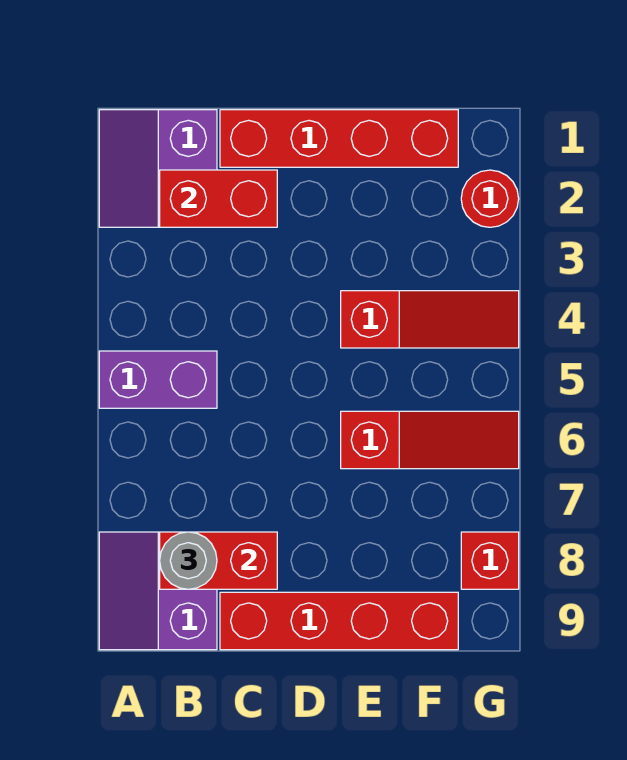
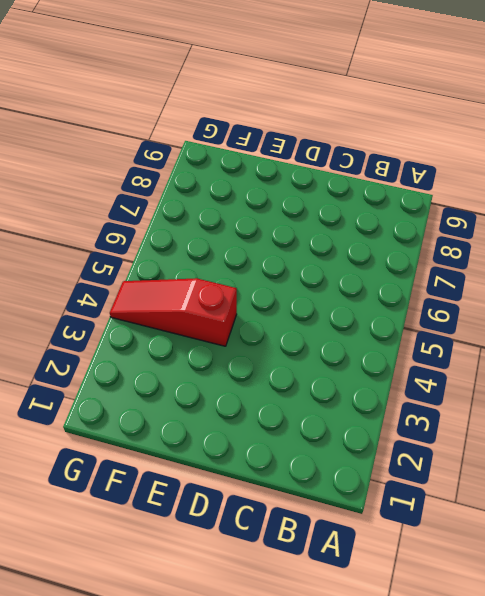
none -> purple slope A1:B2 level 1 top B
none -> purple brick A5:B5 level 1
none -> purple slope A8:B9 level 1 top B

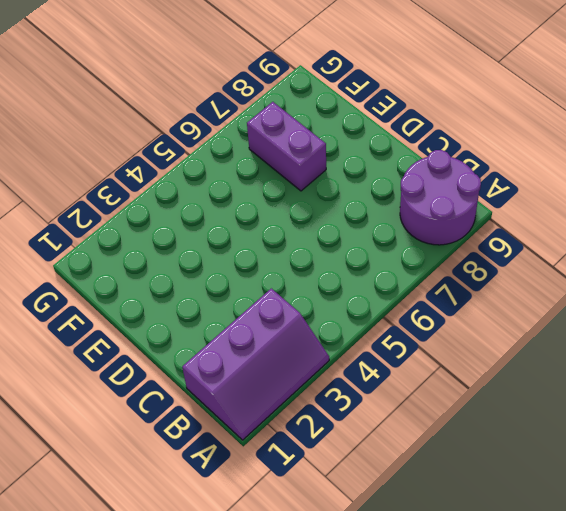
purple slope A1:B3 level 1 top B -> purple slope A1:B2 level 1 top B
purple round brick A8:B9 level 1 -> purple slope A8:B9 level 1 top B
purple brick E7:F7 level 1 -> purple brick A5:B5 level 1
none -> red brick C1:F1 level 1
none -> red brick C9:F9 level 1
none -> red slope E4:G4 level 1 top E

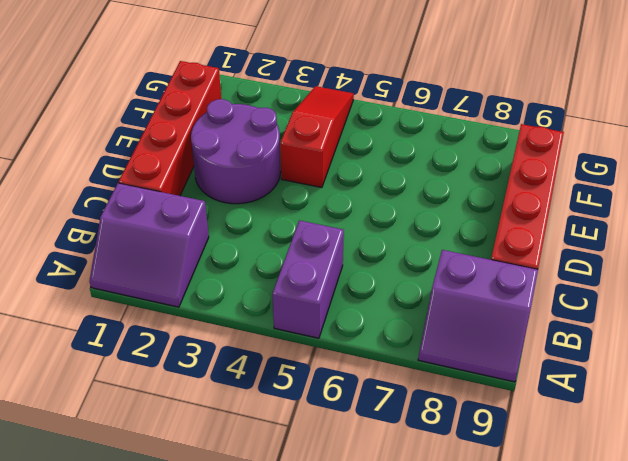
purple round brick D2:E3 level 1 -> none
none -> red slope E6:G6 level 1 top E
none -> red round brick G2 level 1
none -> red brick G8 level 1

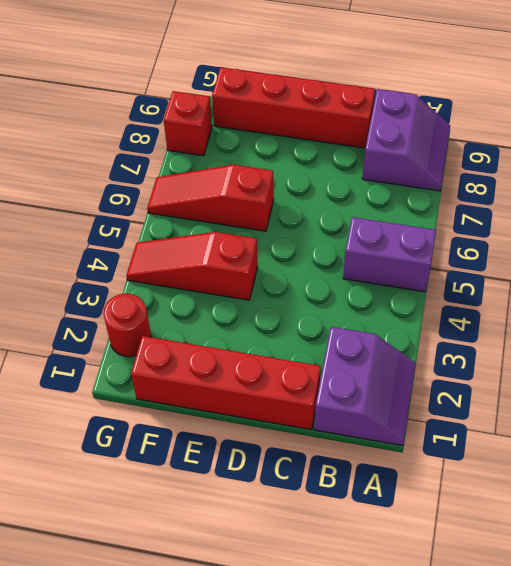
none -> red brick B2:C2 level 2
none -> red brick B8:C8 level 2
none -> grey round brick B8 level 3

